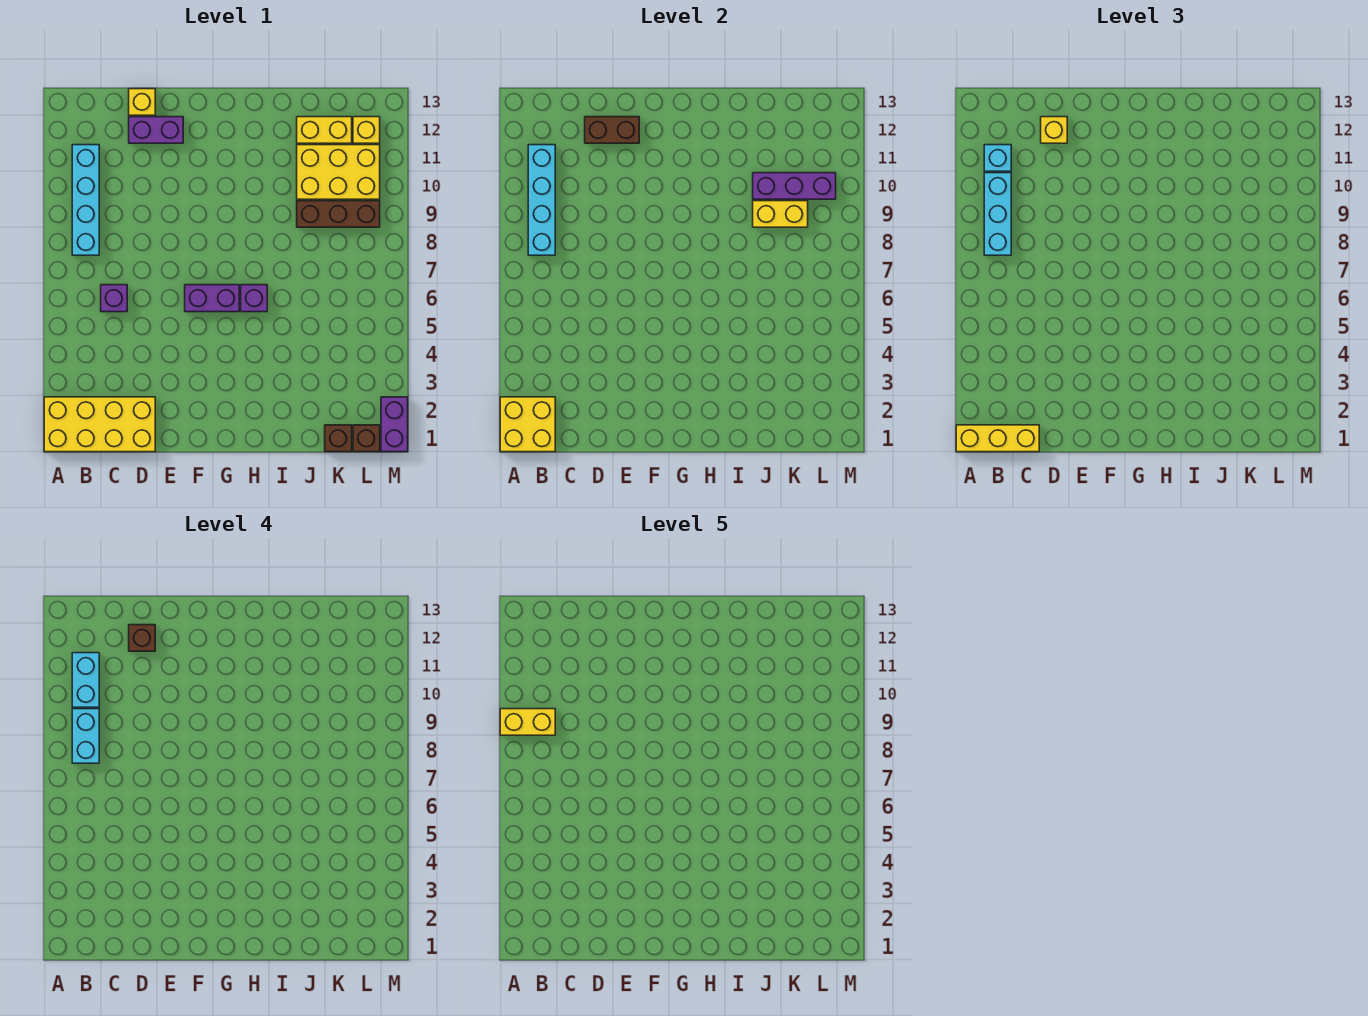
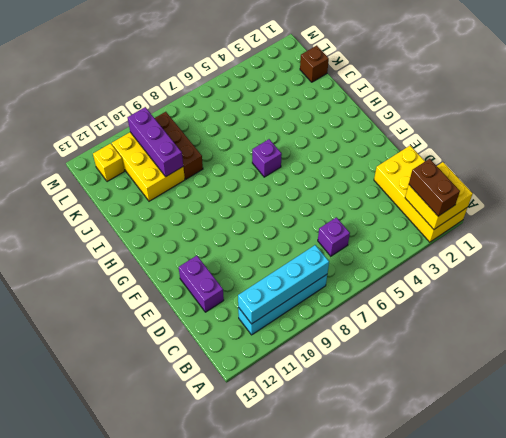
brown brick A2:B2 level 3 -> brown brick D12:E12 level 2
none -> yellow brick D13 level 1
none -> purple brick F6:G6 level 1
none -> yellow brick J12:K12 level 1

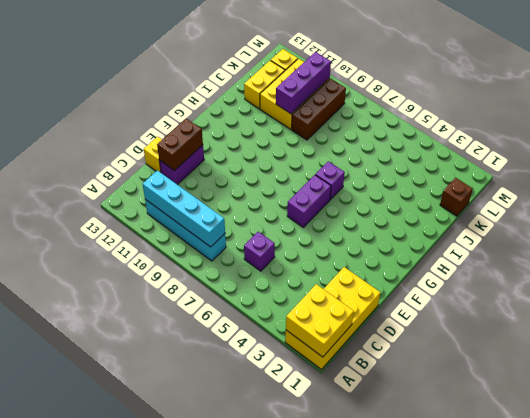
none -> brown brick L1 level 1
none -> purple brick M1:M2 level 1
none -> yellow brick J9:K9 level 2

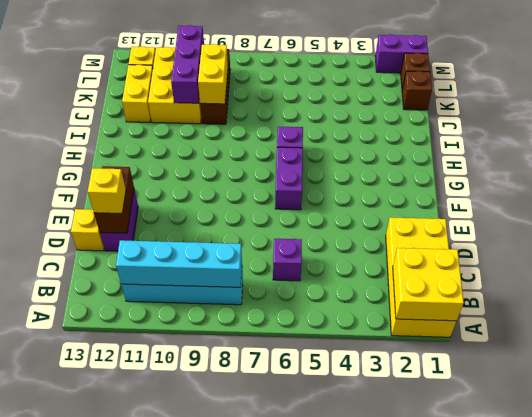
none -> yellow brick A1:C1 level 3
none -> cyan brick B8:B10 level 3
none -> cyan brick B11 level 3

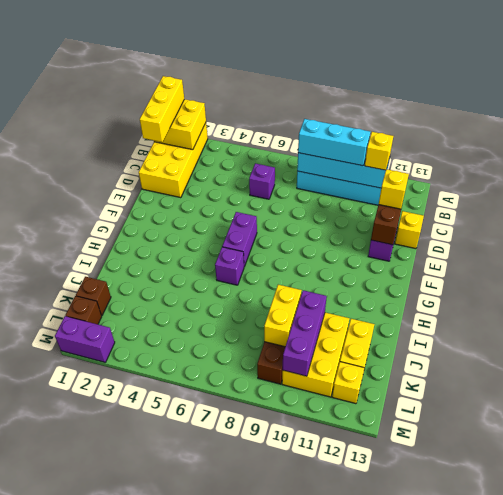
yellow brick B11 level 3 -> cyan brick B11 level 3
none -> cyan brick B8:B9 level 4
none -> cyan brick B10:B11 level 4
none -> brown brick D12 level 4

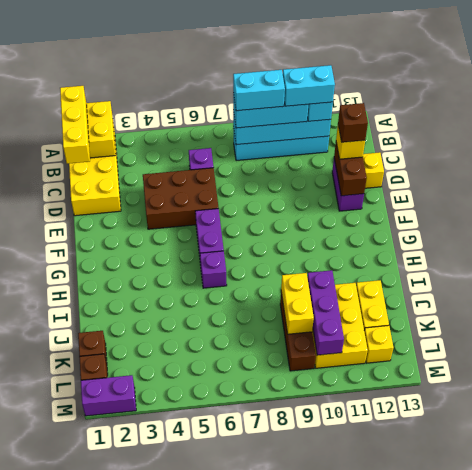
brown brick D4:E6 level 1 -> none
none -> yellow brick A9:B9 level 5

